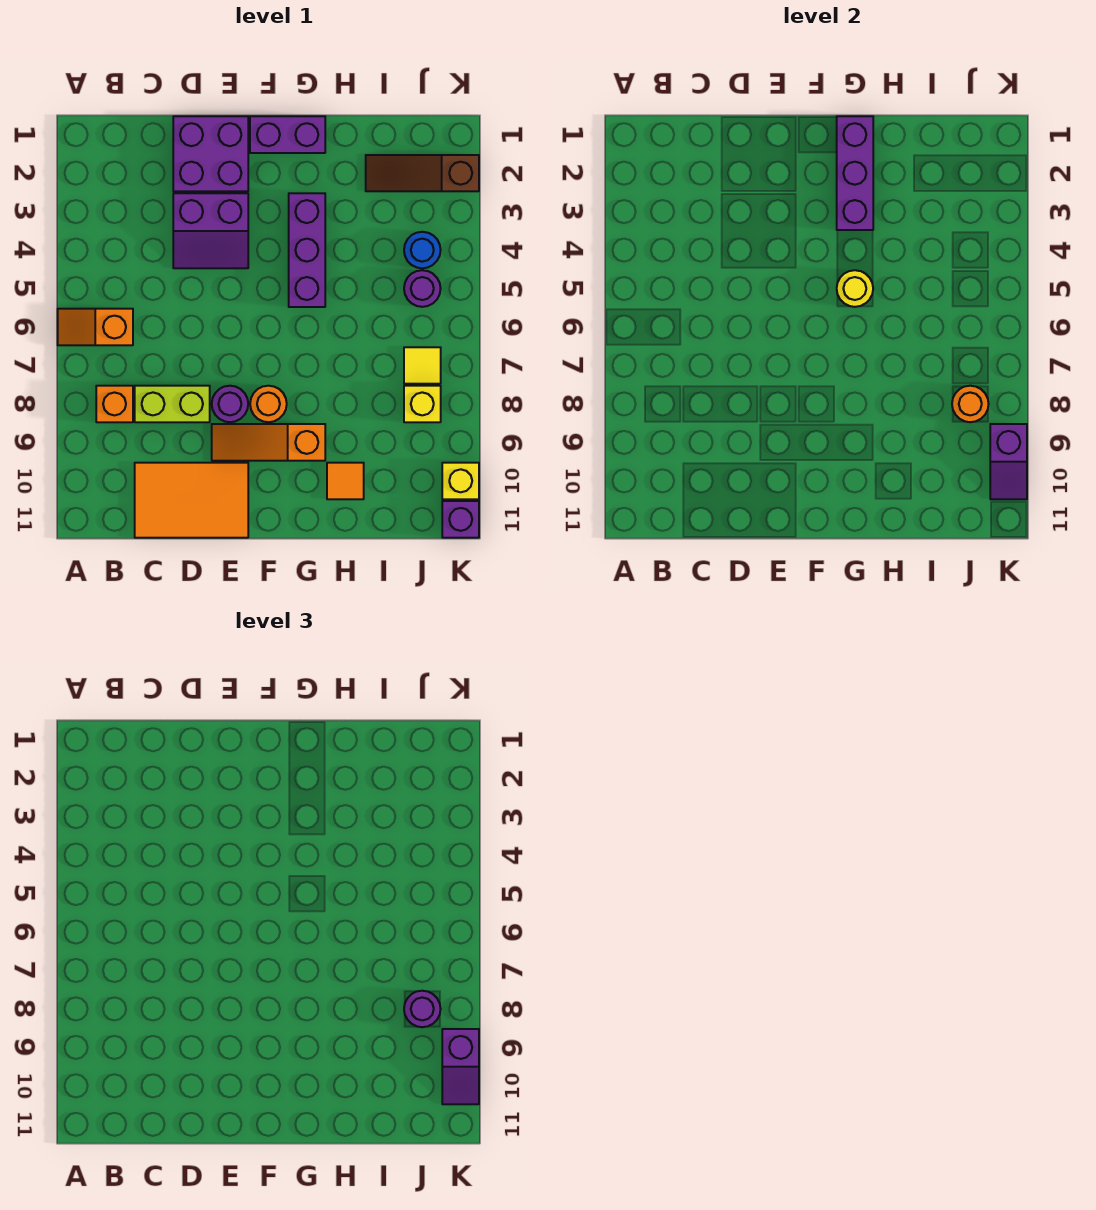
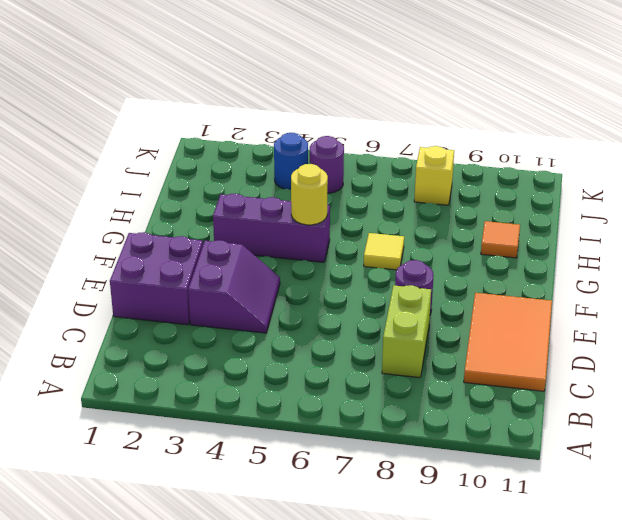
yellow tile G7 level 1 -> yellow tile J7 level 1
none -> orange slope A6:B6 level 1 top B
none -> orange brick B8 level 1
none -> orange slope E9:G9 level 1 top G

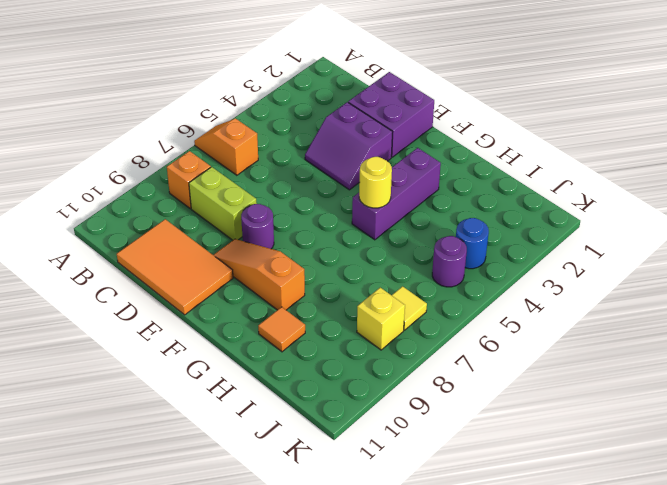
none -> purple brick F1:G1 level 1
none -> orange round brick F8 level 1
none -> brown slope I2:K2 level 1 top K

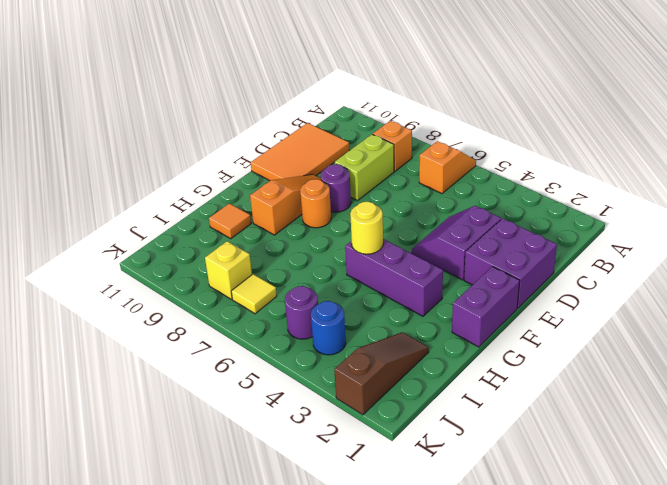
none -> yellow brick K10 level 1
none -> purple brick K11 level 1
none -> purple brick G1:G3 level 2

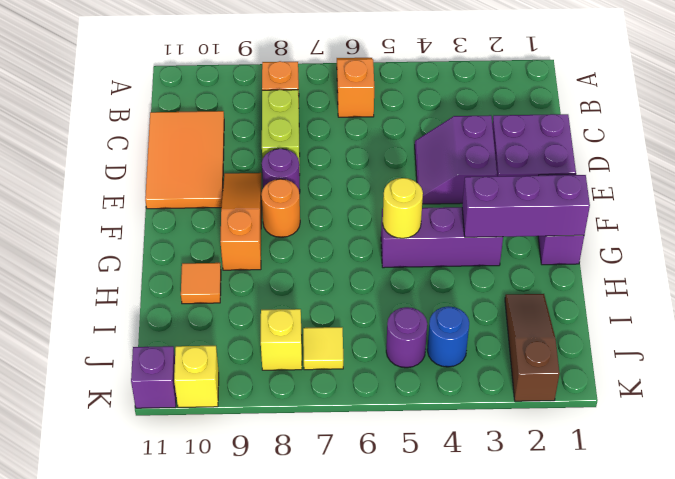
none -> orange round brick J8 level 2
none -> purple slope K9:K10 level 2 top 9
none -> purple round brick J8 level 3

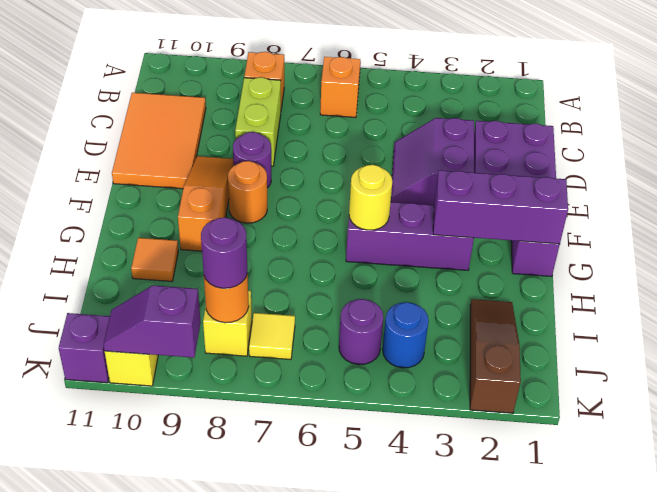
none -> purple slope K9:K10 level 3 top 9

